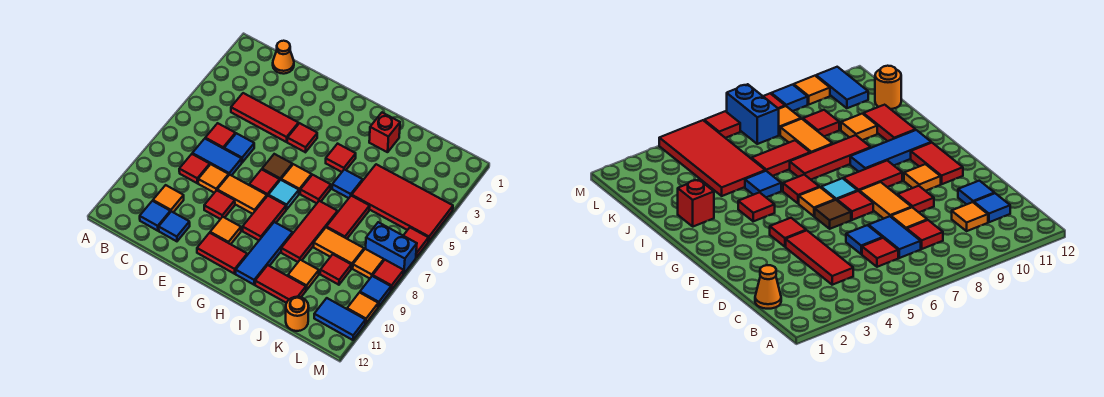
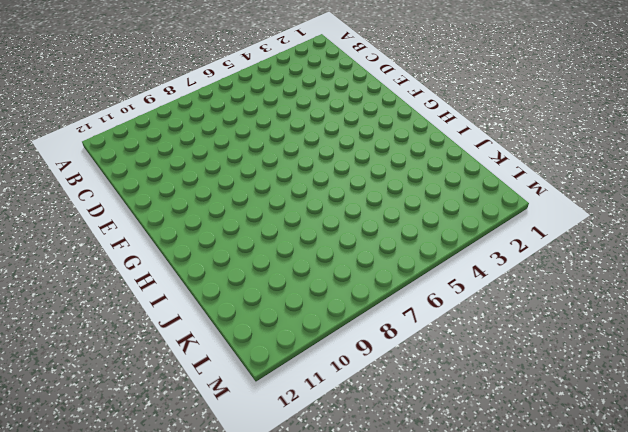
none -> orange cone C1 level 1
none -> red tile C4:E4 level 1
none -> red tile C6 level 1
none -> blue tile C7:D7 level 1

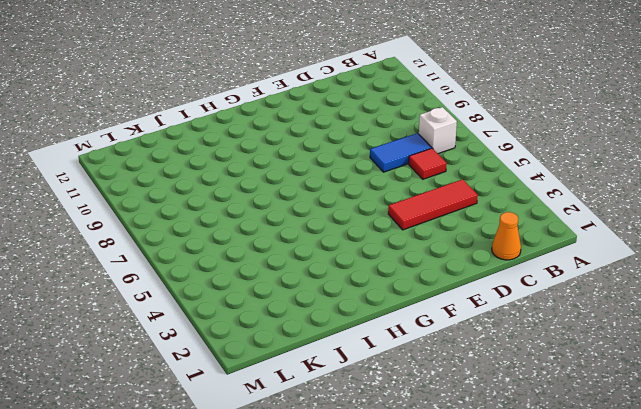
white brick B7 level 1 -> none
none -> red tile C8 level 1
none -> orange tile C10 level 1
none -> blue tile C11 level 1
none -> blue tile D6 level 1

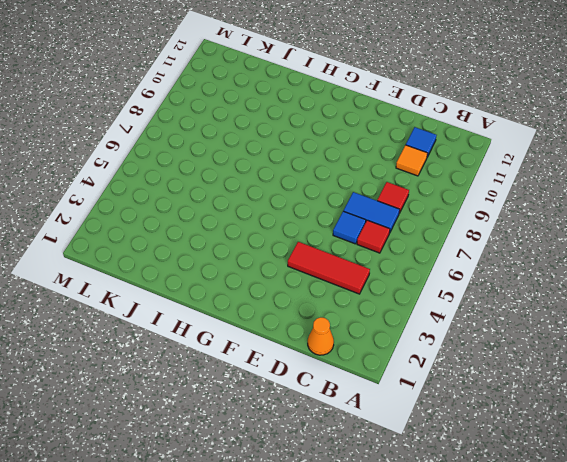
none -> orange tile D8 level 1
none -> blue tile D11 level 1
none -> orange tile E8:F8 level 1
none -> red tile E9 level 1

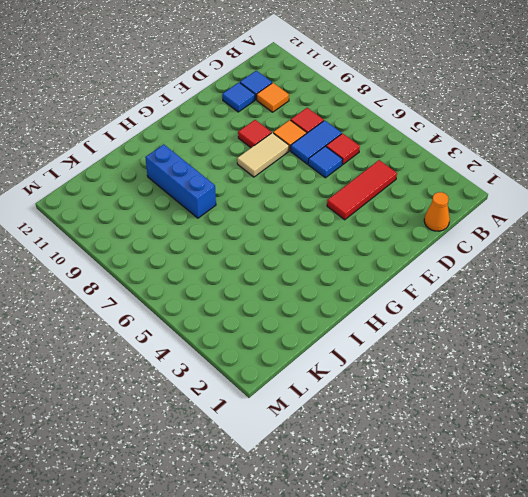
tan tile E8:F8 level 1 -> orange tile E8:F8 level 1
blue brick I8:I10 level 1 -> red tile I7:I9 level 1
none -> red tile F4 level 1
none -> brown tile F6 level 1
none -> red tile F7 level 1
none -> orange tile F10 level 1

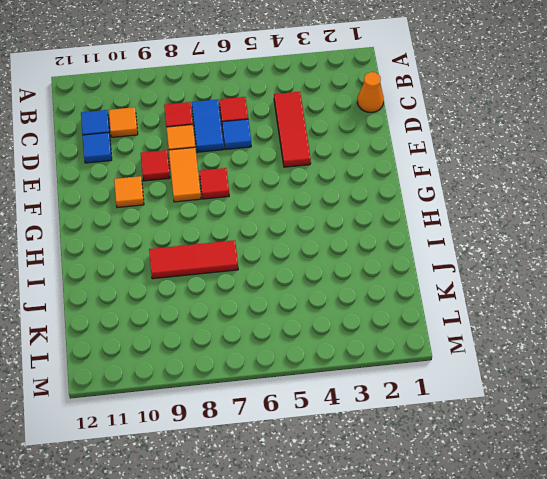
none -> red tile F4 level 1
none -> brown tile F6 level 1
none -> red tile F11:G11 level 1
none -> orange tile G6 level 1

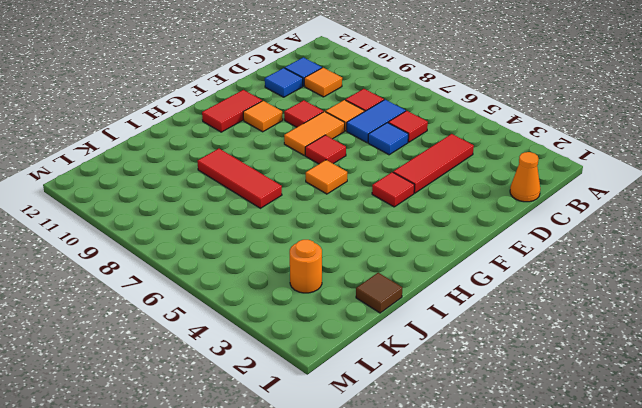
brown tile J1 level 1 -> brown tile F6 level 1
orange round brick K3 level 1 -> orange round brick K12 level 1
none -> cyan tile G7 level 1
none -> red tile G8:G9 level 1
none -> red tile H4 level 1
none -> red tile H6 level 1

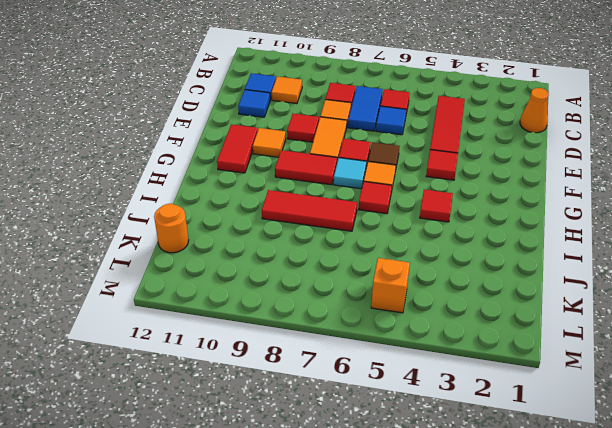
orange brick L5 level 1 -> red tile J4:M5 level 1
none -> blue tile H9:H11 level 1
none -> red brick I2 level 1
none -> blue tile I5 level 1
none -> red tile I11:J11 level 1

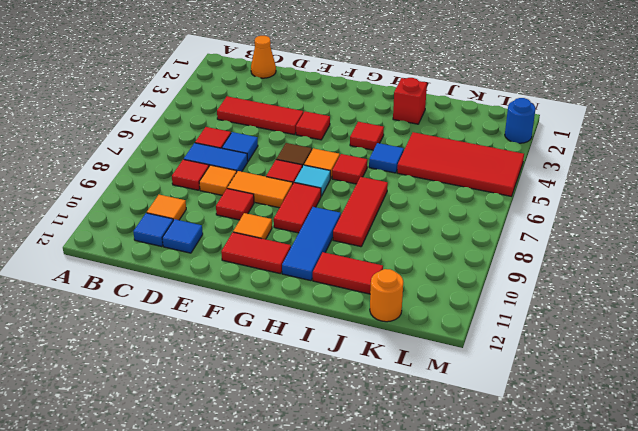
blue round brick M2 level 1 -> none
none -> red tile J6:J7 level 1
none -> orange tile J8:K8 level 1
none -> orange tile J10 level 1
none -> red tile K9 level 1

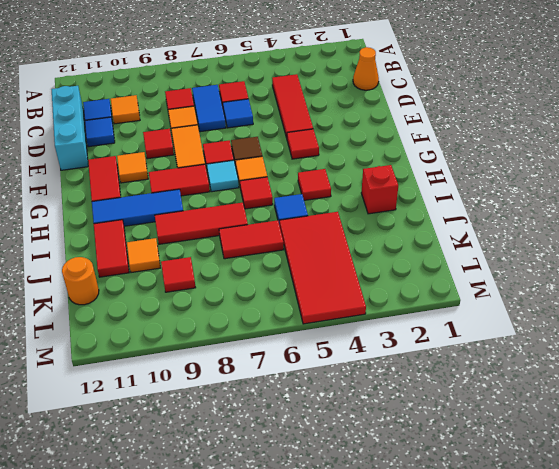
cyan brick C12:E12 level 1 -> none
none -> orange tile J8:K8 level 1
none -> blue brick L7:M7 level 1
none -> orange tile L8 level 1
none -> blue tile L11:M11 level 1

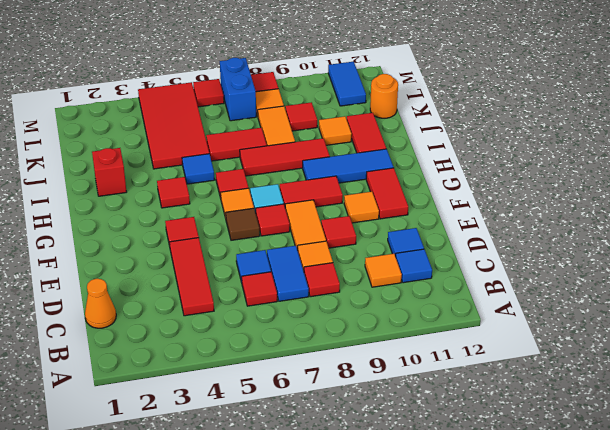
none -> blue tile M9 level 1
none -> orange tile M10 level 1

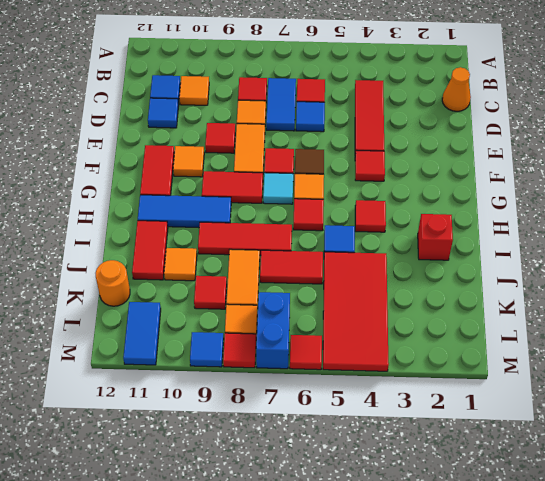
none -> orange tile M10 level 1

